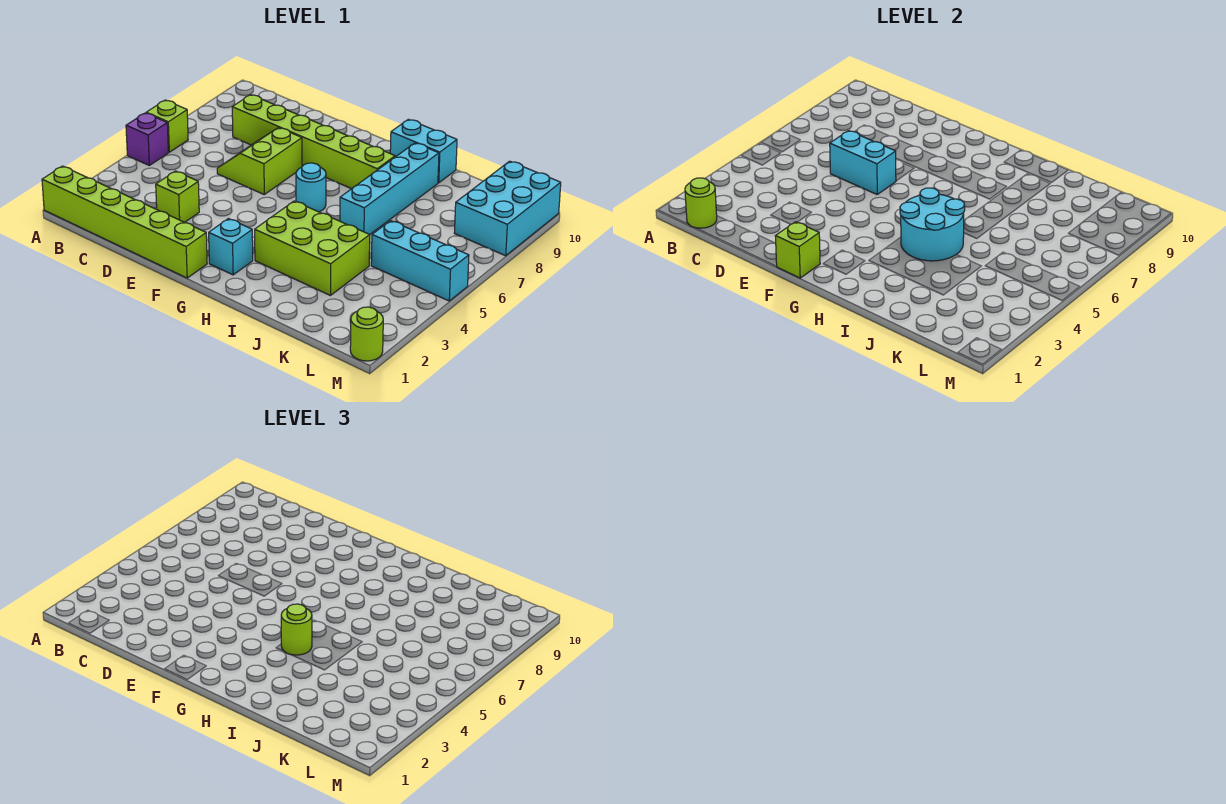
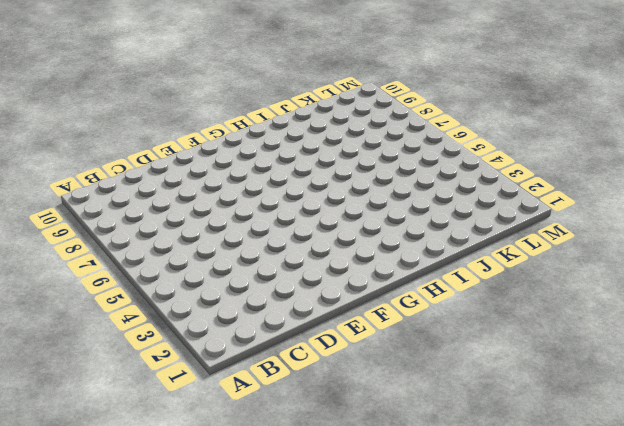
none -> lime brick A1:F1 level 1
none -> purple brick A5 level 1
none -> lime brick A6 level 1

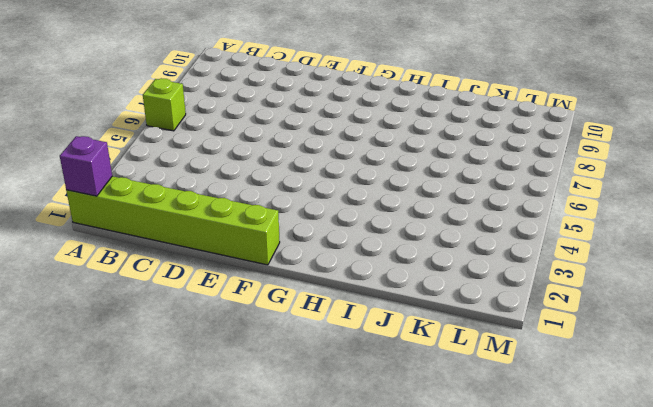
purple brick A1 level 2 -> purple brick A5 level 1
none -> lime brick C8:H8 level 1
none -> lime brick D3 level 1
none -> lime slope D6:E7 level 1 top E

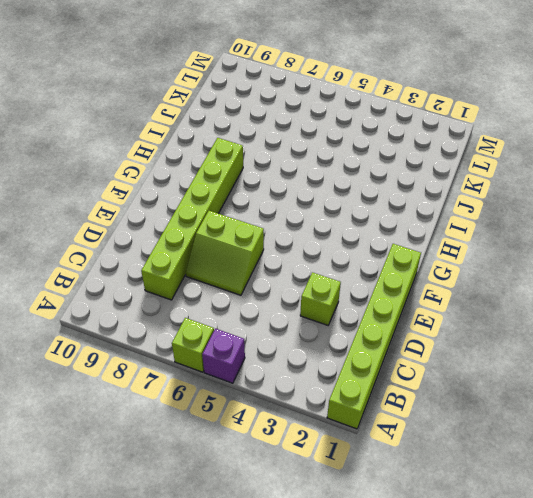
none -> cyan brick G2 level 1
none -> cyan round brick G6 level 1
none -> lime brick H3:J4 level 1

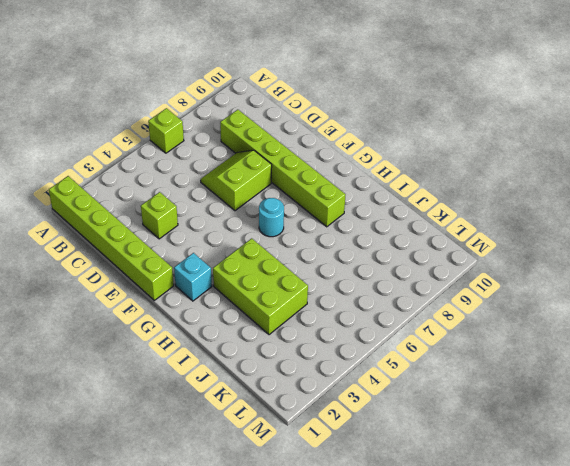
none -> purple brick A5 level 1
none -> cyan brick H10:I10 level 1
none -> cyan brick I6:I9 level 1

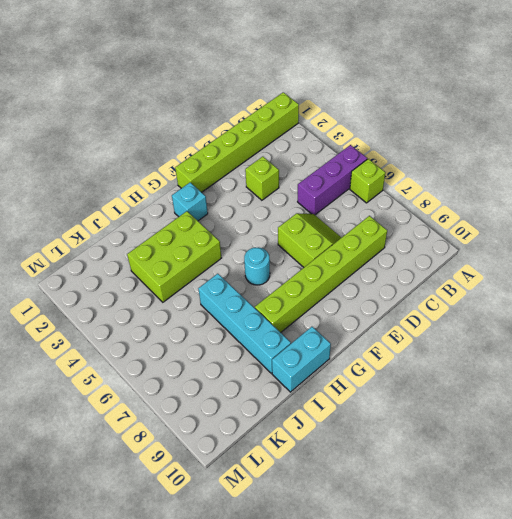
purple brick A5:C5 level 1 -> purple brick A5 level 1
none -> cyan brick K5:M5 level 1
none -> cyan brick L8:M10 level 1
none -> lime round brick M1 level 1

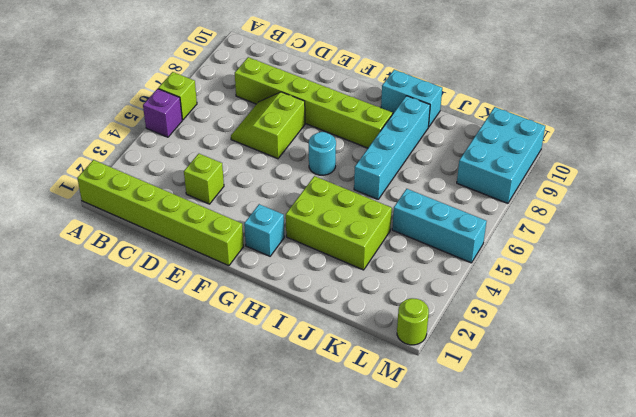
none -> lime round brick B1 level 2
none -> cyan brick D6:E6 level 2
none -> lime brick F1 level 2

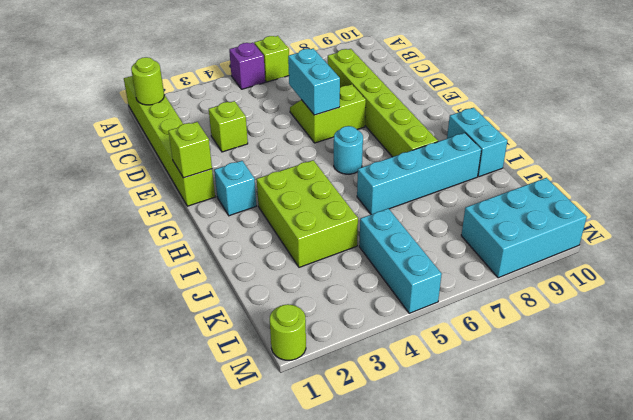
none -> cyan round brick H4:I5 level 2
none -> lime round brick H4 level 3

